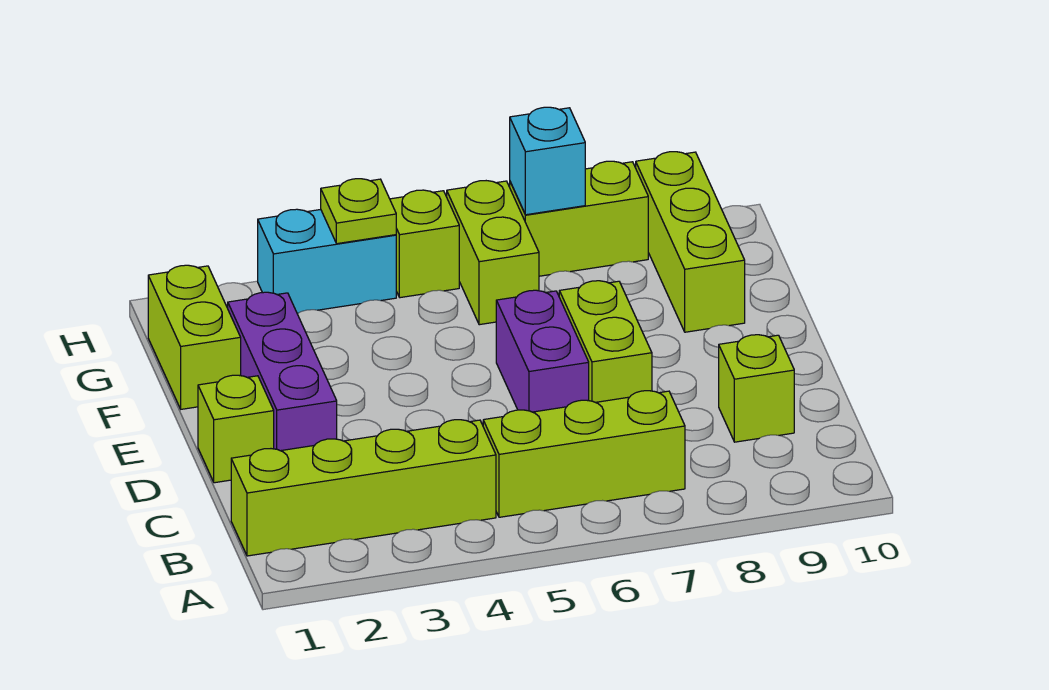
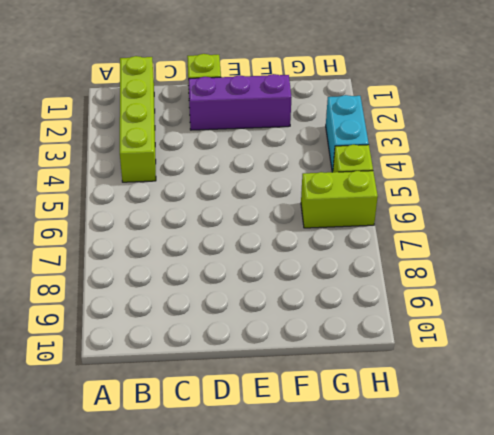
none -> lime brick B5:B7 level 1
none -> lime brick C9 level 1
none -> purple brick D6:E6 level 1

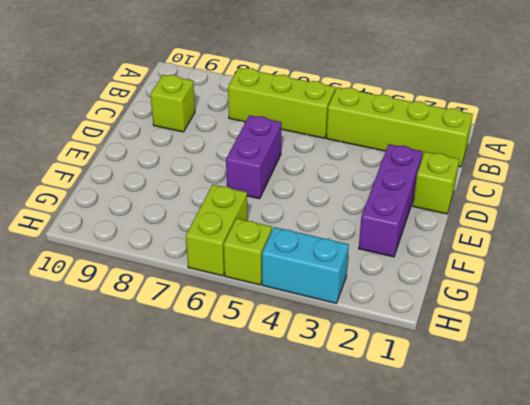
none -> lime brick D7:E7 level 1
none -> lime brick F1:G1 level 1
none -> lime brick F9:H9 level 1

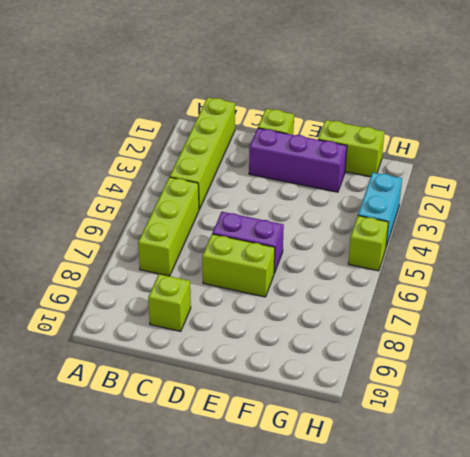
none -> lime brick F9:H9 level 1
none -> lime brick G6:H6 level 1
none -> lime brick H7:H8 level 1

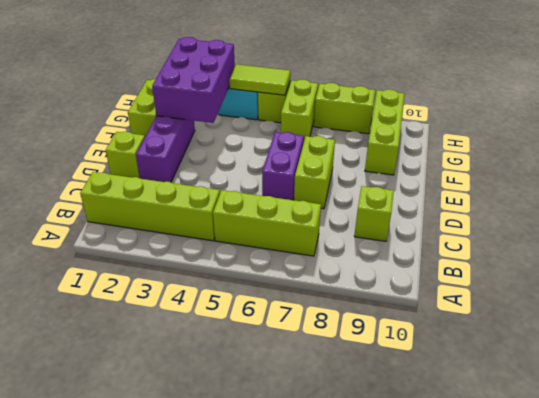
purple brick F2:H3 level 2 -> none
lime tile H4:H5 level 2 -> lime plate H4 level 2
none -> cyan brick H7 level 2

